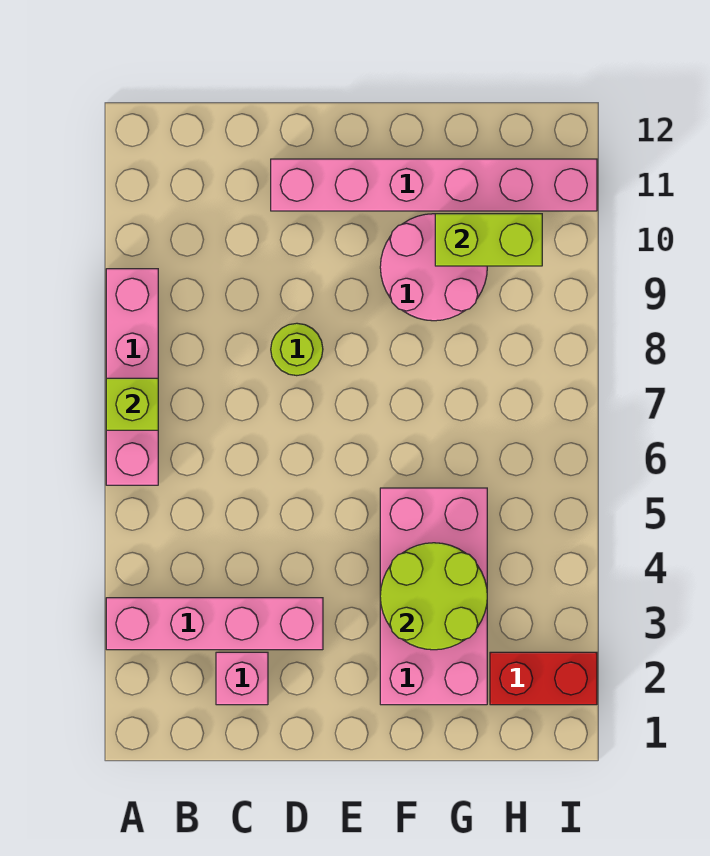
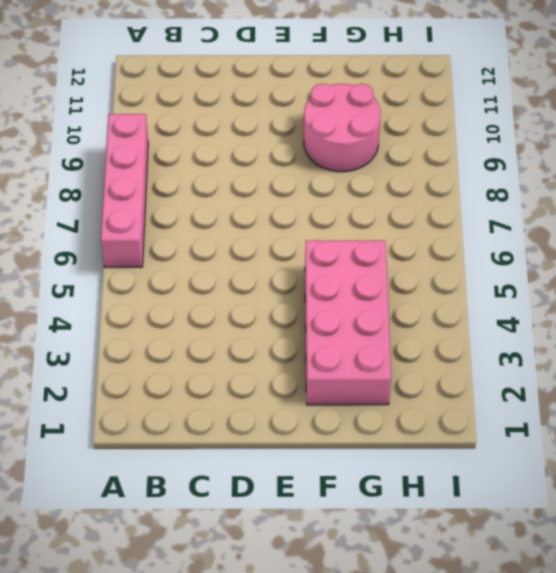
none -> pink brick A3:D3 level 1
none -> pink brick C2 level 1

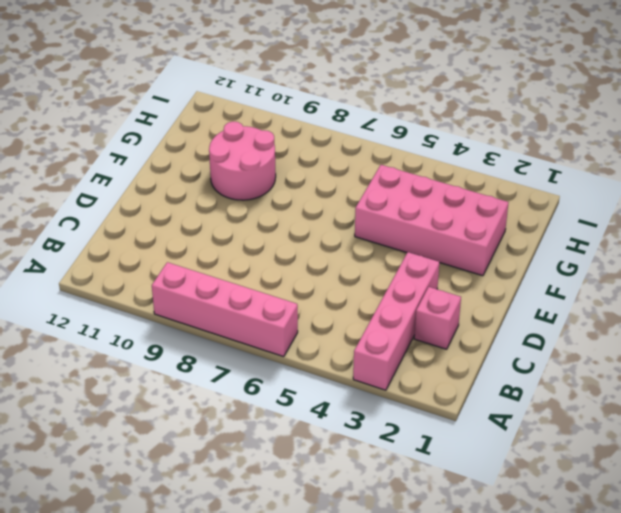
none -> lime round brick D8 level 1
none -> pink brick D11:I11 level 1

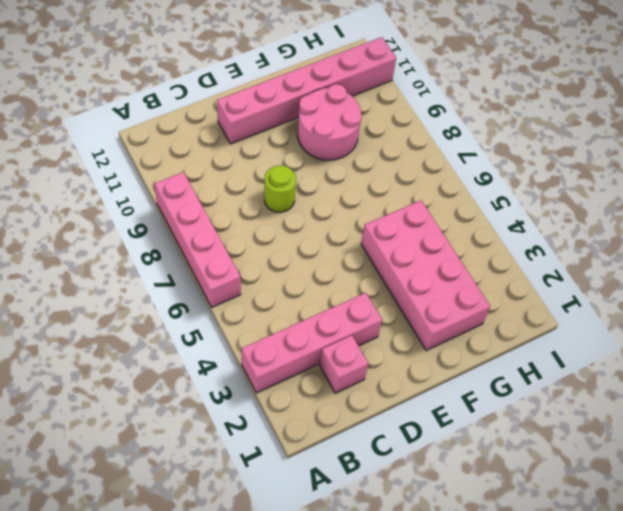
none -> red brick H2:I2 level 1
none -> lime brick A7 level 2

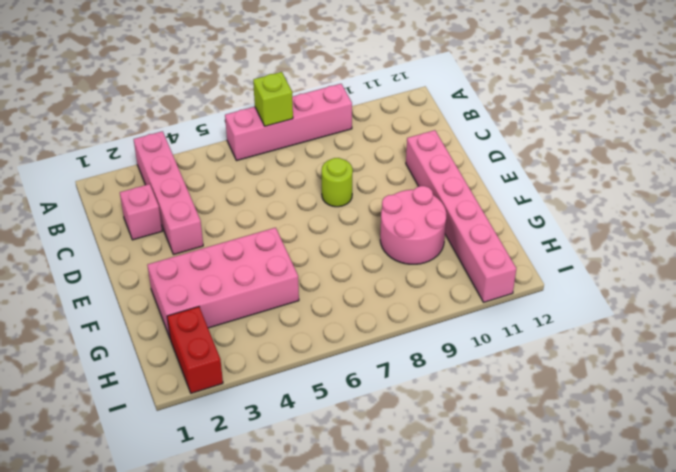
none -> lime round brick F3:G4 level 2
none -> lime brick G10:H10 level 2

